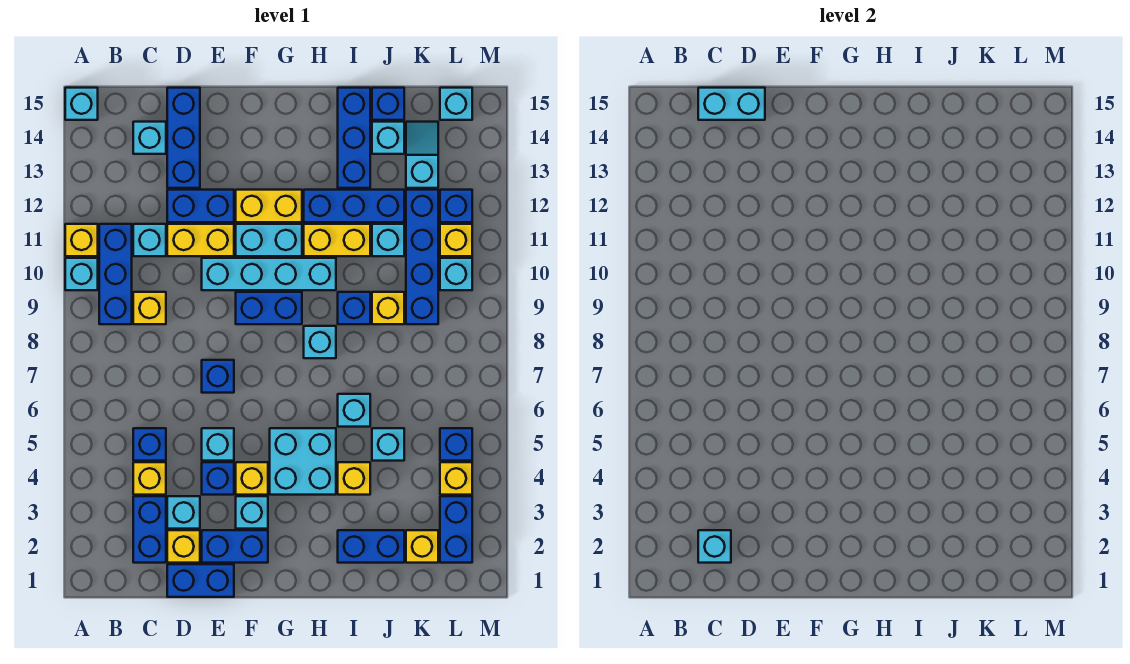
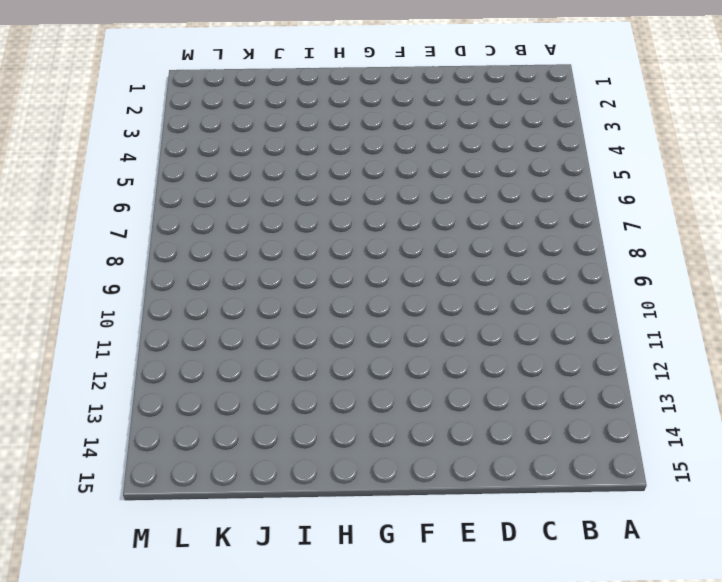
none -> cyan brick A10 level 1
none -> yellow brick A11 level 1
none -> cyan brick A15 level 1
none -> blue brick B9:B11 level 1

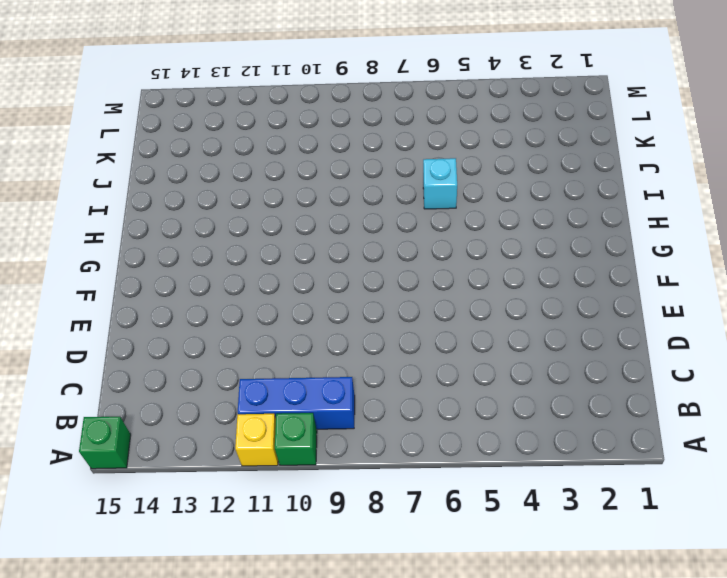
green brick A10 level 1 -> cyan brick A10 level 1
green brick A15 level 1 -> cyan brick A15 level 1
none -> blue brick C2:C3 level 1
none -> yellow brick C4 level 1
none -> blue brick C5 level 1
none -> yellow brick C9 level 1

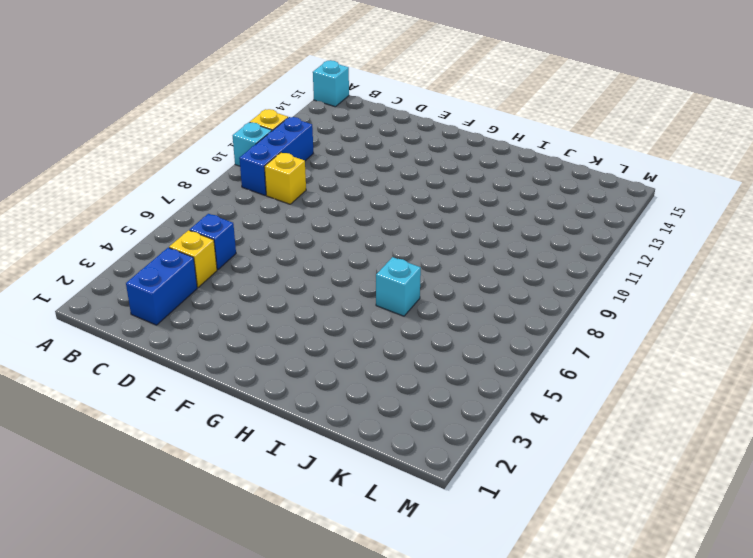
none -> cyan brick C11 level 1
none -> cyan brick C14 level 1
none -> blue brick D1:E1 level 1
none -> yellow brick D2 level 1

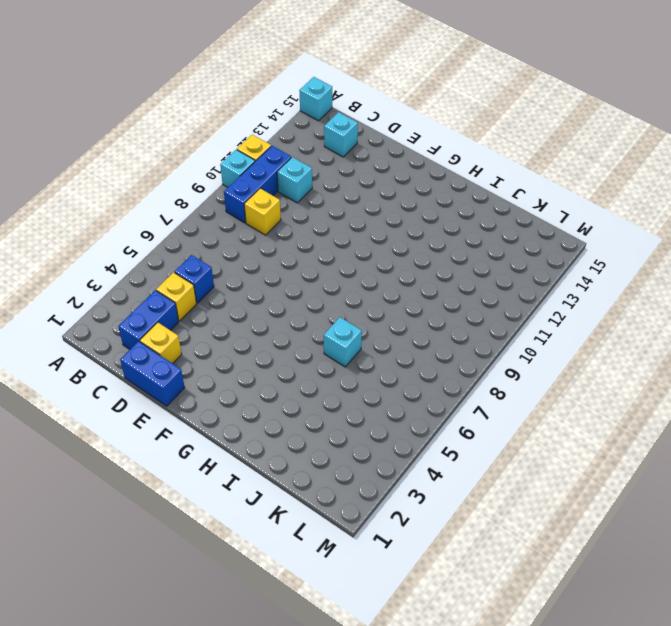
none -> cyan brick D3 level 1
none -> yellow brick D11:E11 level 1
none -> blue brick D12:E12 level 1
none -> blue brick D13:D15 level 1

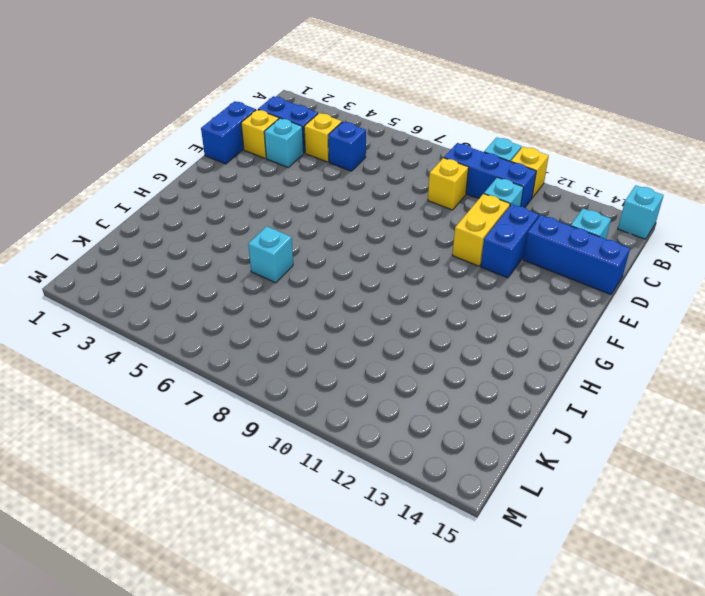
none -> blue brick E2:F2 level 1
none -> blue brick E4 level 1
none -> cyan brick E5 level 1
none -> blue brick E7 level 1

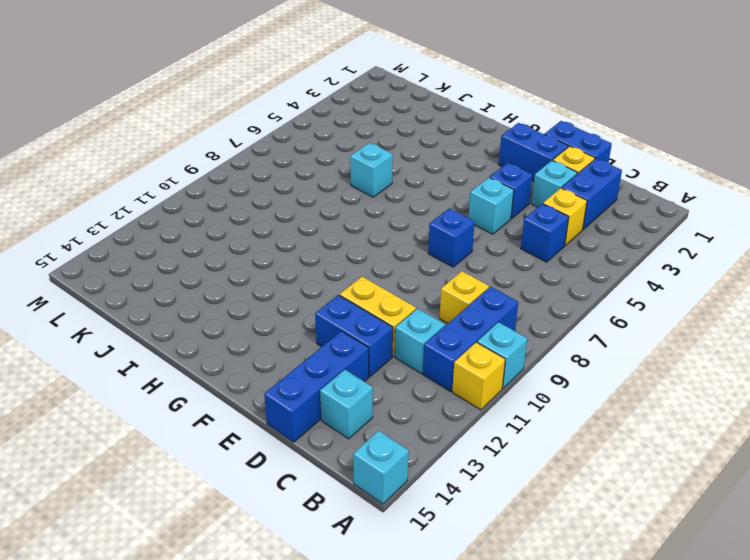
none -> cyan brick E10:H10 level 1
none -> cyan brick F3 level 1
none -> yellow brick F4 level 1
none -> blue brick F9:G9 level 1

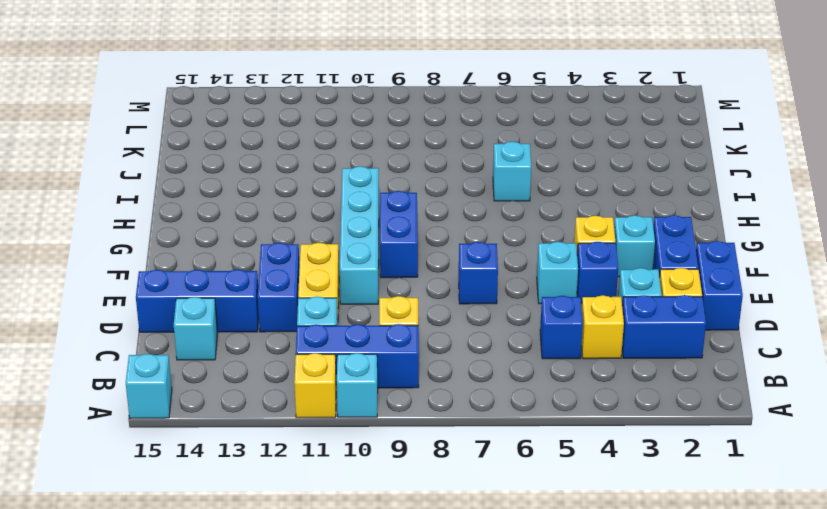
none -> cyan brick F11:G11 level 1
none -> yellow brick F12:G12 level 1
none -> cyan brick G4:H5 level 1
none -> cyan brick H8 level 1

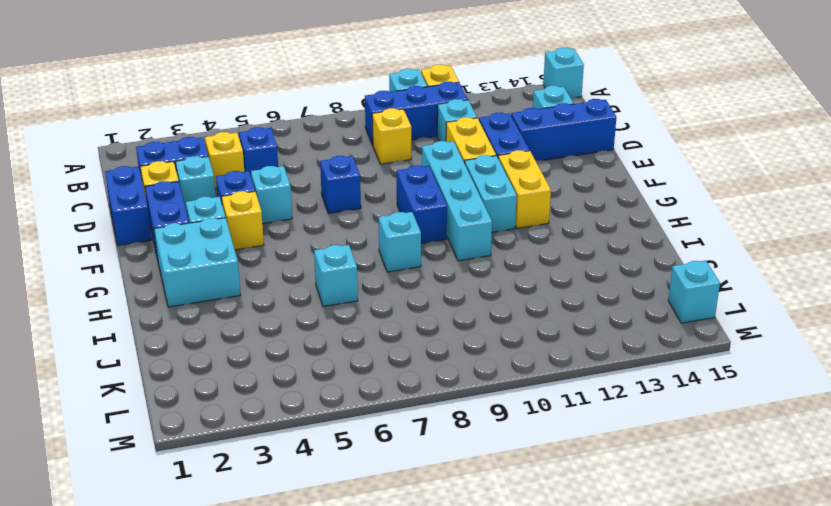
cyan brick G2:H3 level 1 -> cyan brick G4:H5 level 1
none -> yellow brick H11:I11 level 1
none -> blue brick H12:J12 level 1
none -> blue brick I2:J2 level 1
none -> yellow brick I4 level 1

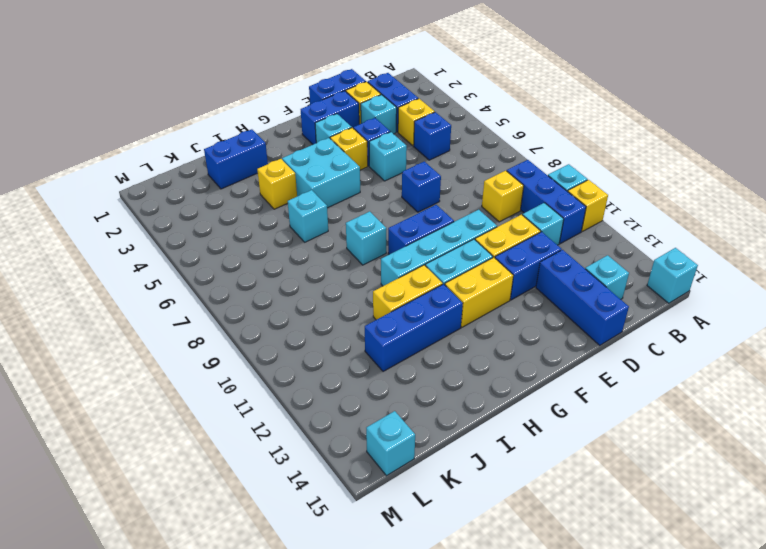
none -> blue brick I9 level 1
none -> blue brick I13:I15 level 1
none -> cyan brick J5 level 1
none -> yellow brick J9 level 1

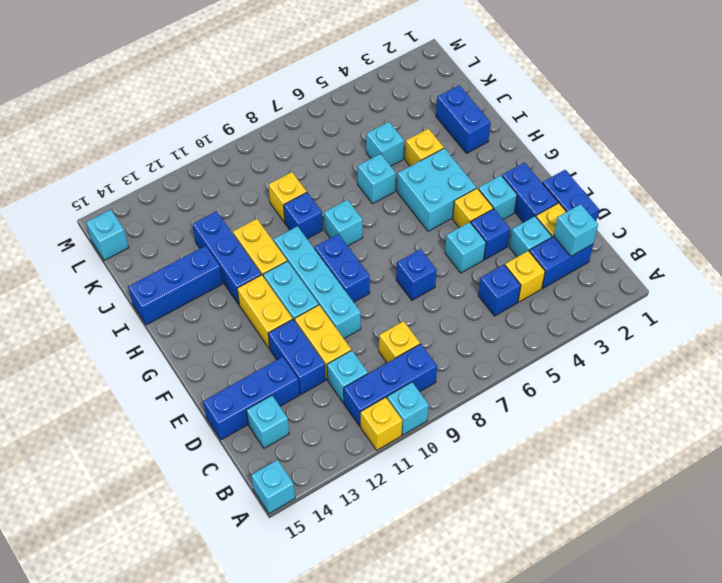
none -> cyan brick J11 level 1
none -> cyan brick J14 level 1
none -> blue brick J15 level 1
none -> yellow brick K2 level 1

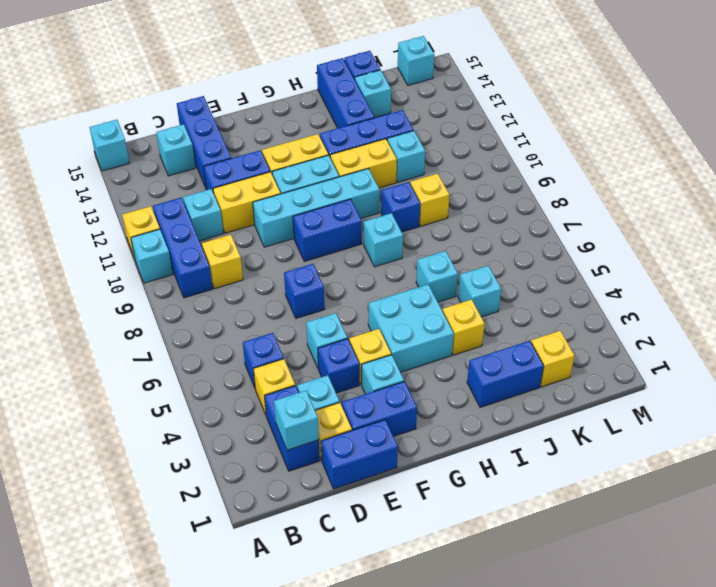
none -> blue brick K9:K12 level 1
none -> cyan slope K13:K14 level 1 top 13
none -> blue brick L2:L3 level 1
none -> yellow brick L4 level 1

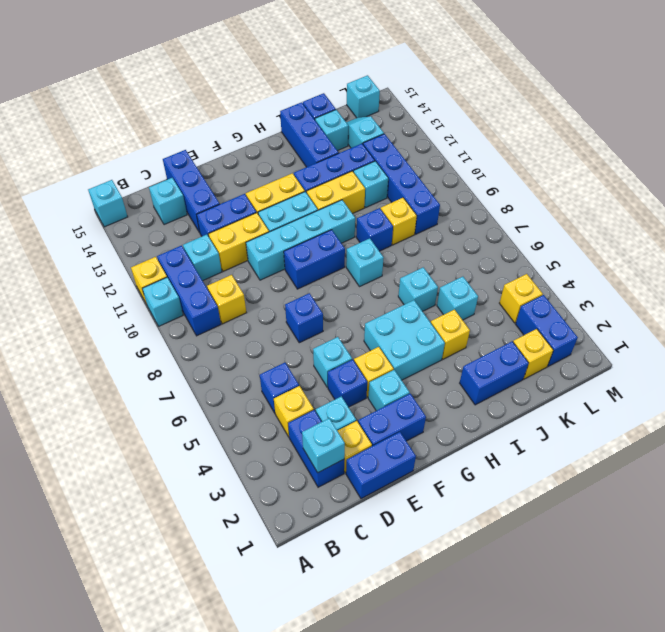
none -> blue brick L5 level 1
none -> cyan brick L10 level 1
none -> yellow brick L11 level 1
none -> blue brick L12 level 1

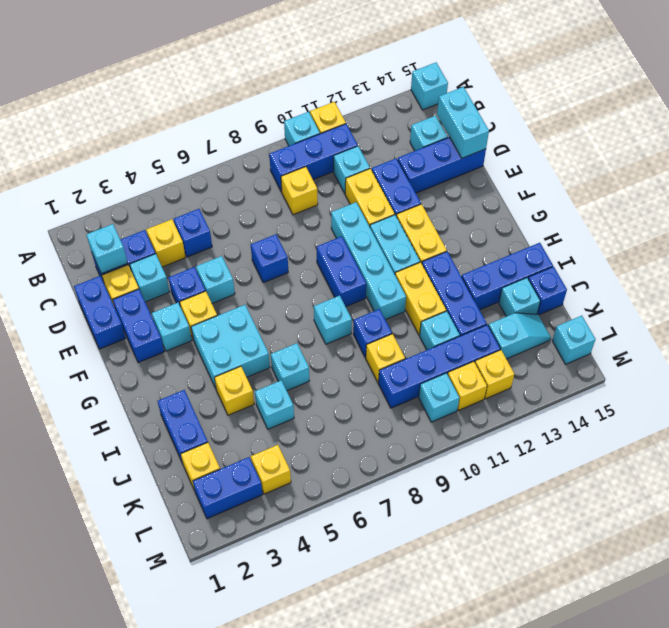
yellow brick L12 level 1 -> blue brick L12 level 1
none -> blue brick L5 level 1

